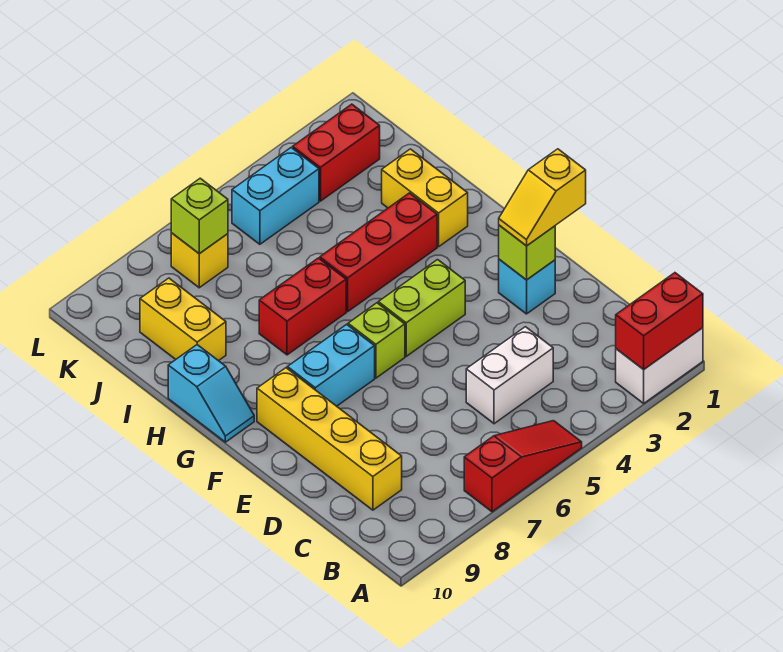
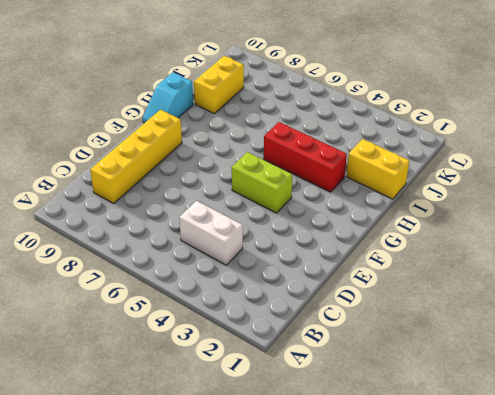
yellow brick I1:I2 level 1 -> yellow brick H2:I2 level 1
none -> white brick A1:A2 level 1
none -> red slope A5:A7 level 1 top 7
none -> cyan brick E2 level 1

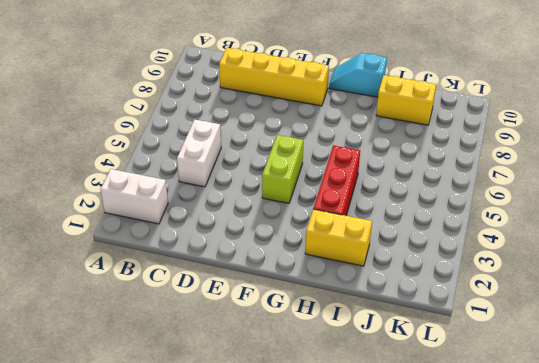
white brick A2:B2 level 1 -> white brick A1:A2 level 1
none -> red slope A5:A7 level 1 top 7
none -> cyan brick E2 level 1
none -> lime brick F6 level 1

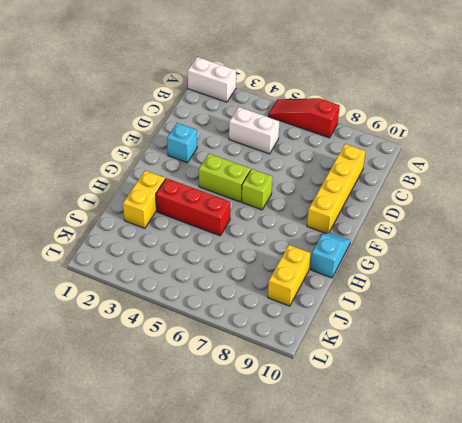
none -> cyan brick F7:F8 level 1
none -> red brick H6:H7 level 1
none -> red brick K2:K3 level 1

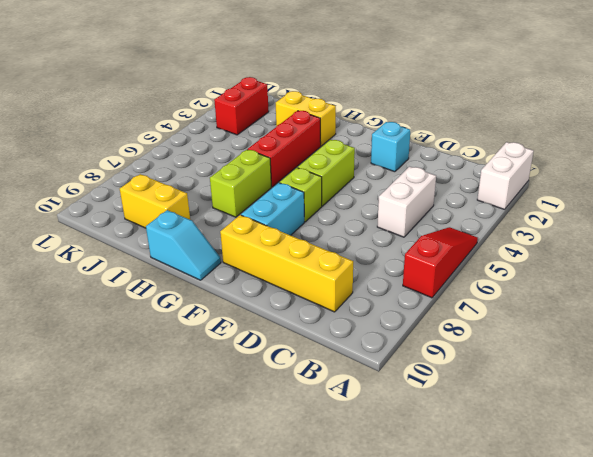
lime brick H6:H7 level 1 -> red brick H6:H7 level 1
none -> cyan brick K4:K5 level 1
none -> yellow brick K7 level 1
none -> red brick A1:A2 level 2

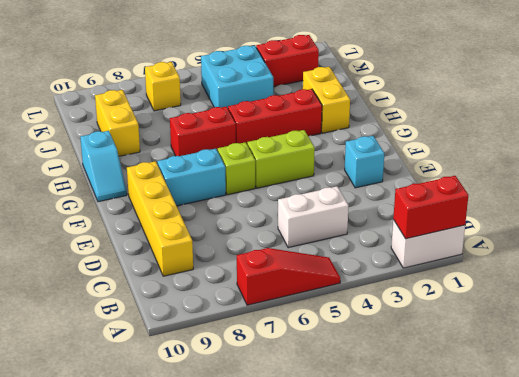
cyan brick J4:K5 level 1 -> cyan brick K4:K5 level 1
none -> lime brick E2 level 2
none -> lime brick K7 level 2
none -> yellow slope E1:E2 level 3 top 1

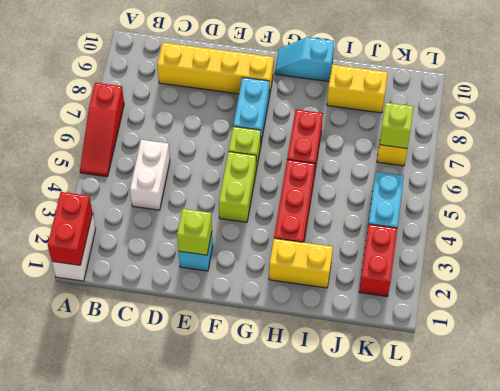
none -> yellow slope E1:E2 level 3 top 1

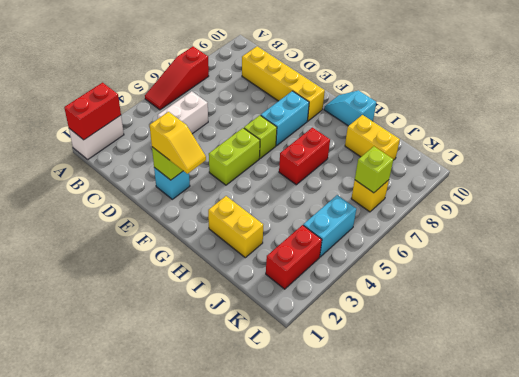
yellow slope E2:F2 level 3 top E -> yellow slope E1:E2 level 3 top 1
none -> red brick H3:H5 level 1

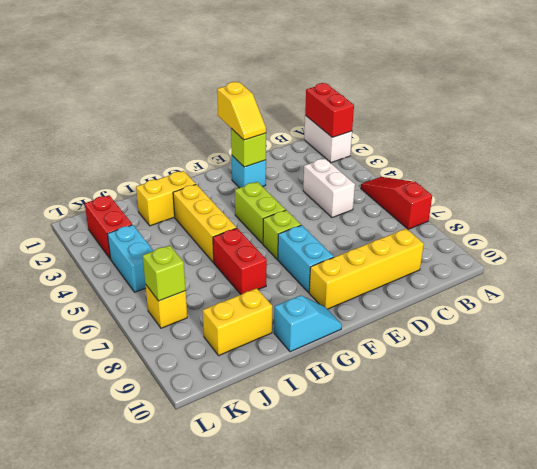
yellow brick H3:H5 level 1 -> red brick H3:H5 level 1

